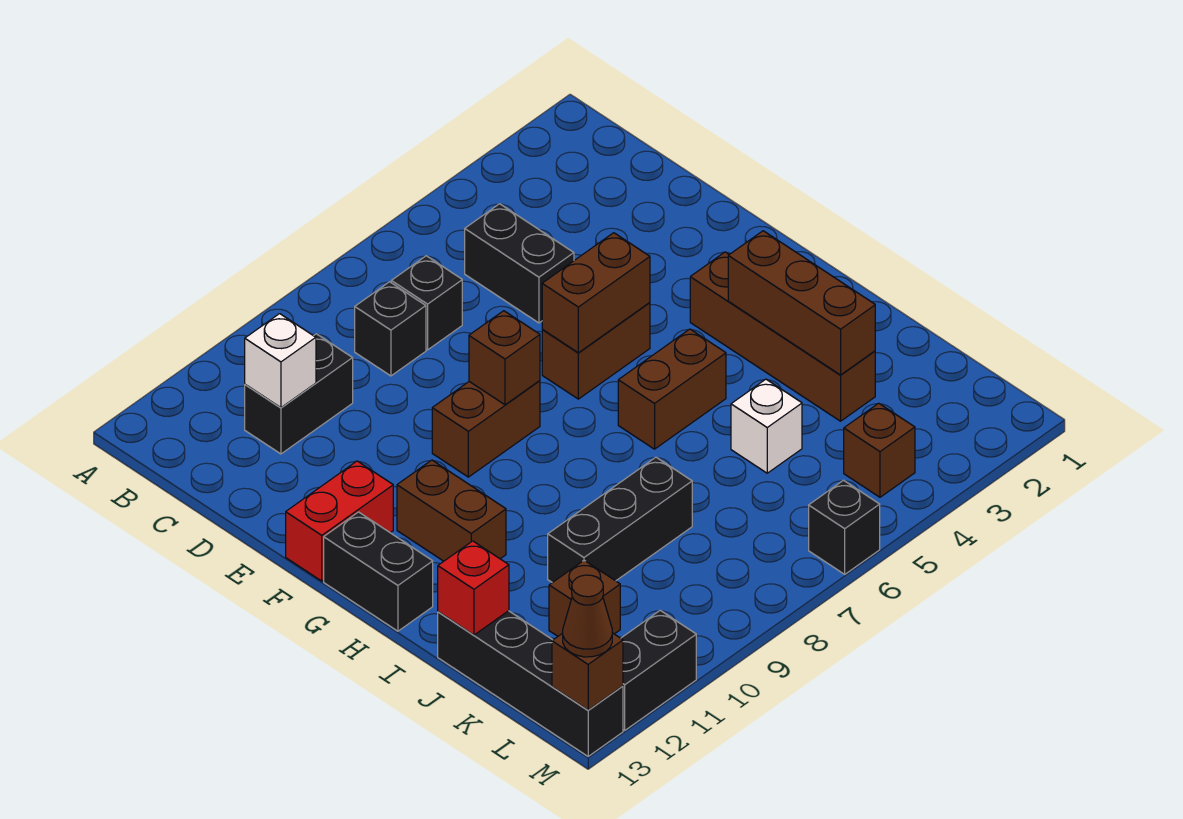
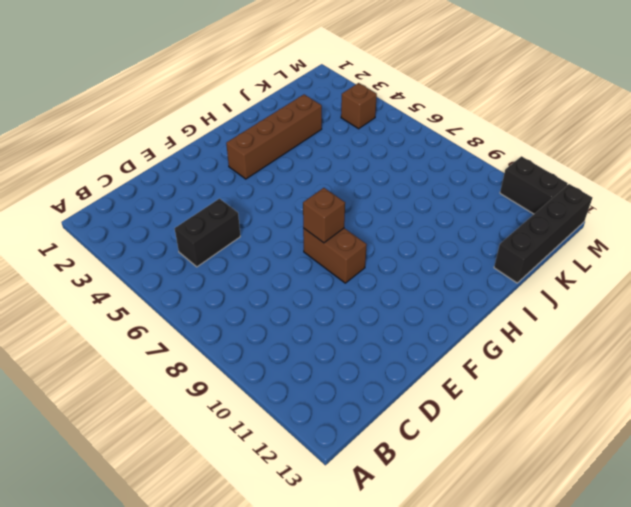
none -> black brick C7 level 1
none -> black brick C8 level 1
none -> black brick C10:C11 level 1

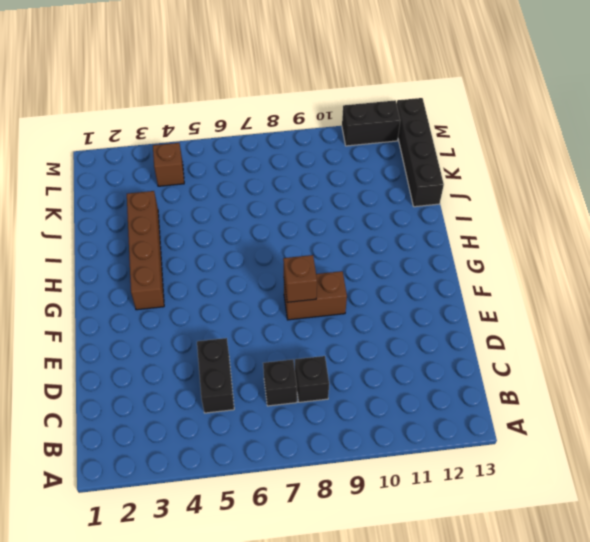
none -> black brick C10:C11 level 1
none -> brown brick F5:F6 level 1
none -> red brick F12:F13 level 1

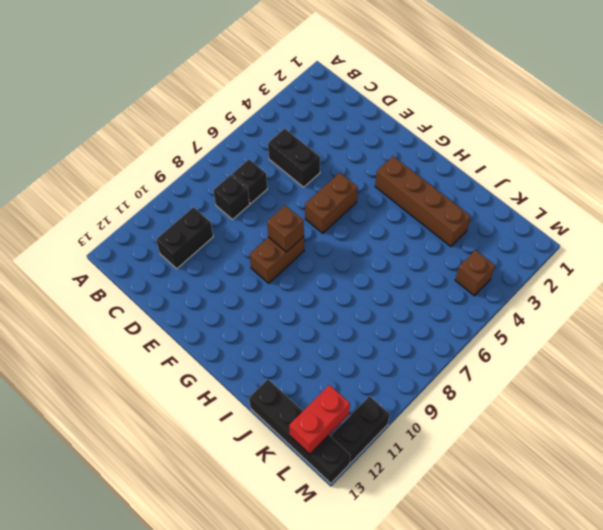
red brick L12:L13 level 2 -> red brick F12:F13 level 1
none -> brown brick G11:H11 level 1
none -> black brick G13:H13 level 1
none -> brown brick H5:H6 level 1

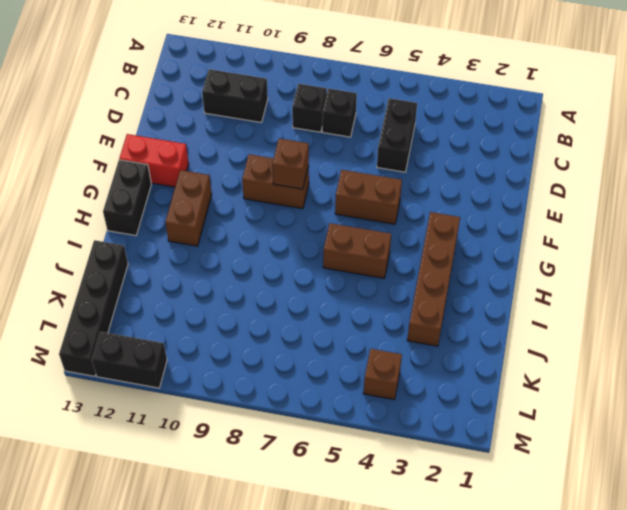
none -> white brick J5 level 1
none -> black brick J8:J10 level 1
none -> brown brick K11 level 1

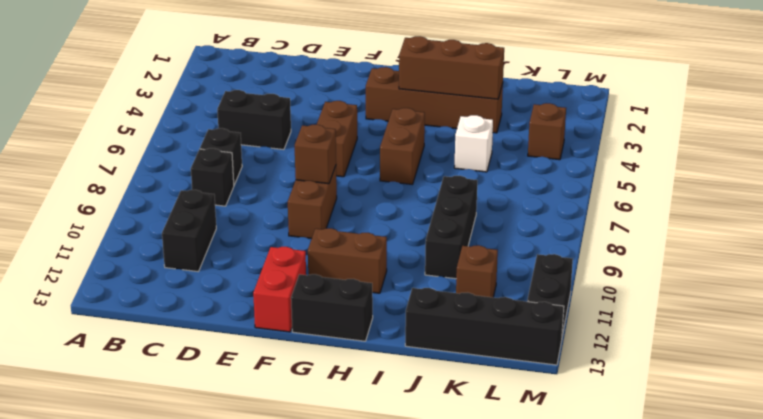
none -> black brick M6 level 1
none -> white brick C11 level 2
none -> brown brick F5:F6 level 2

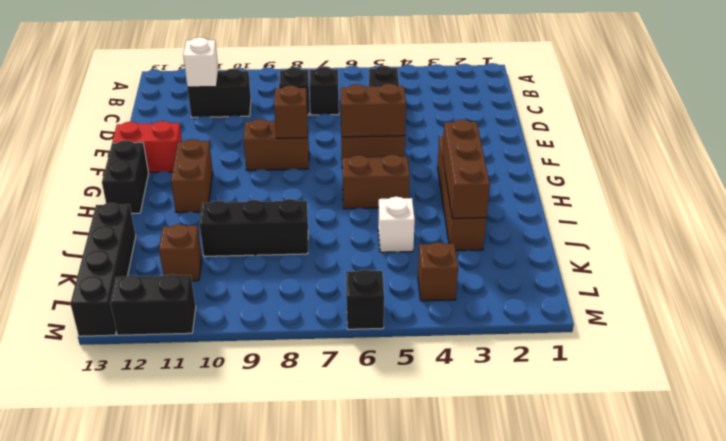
none -> red brick J13 level 2
none -> brown brick M13 level 2
none -> brown cone M13 level 3

